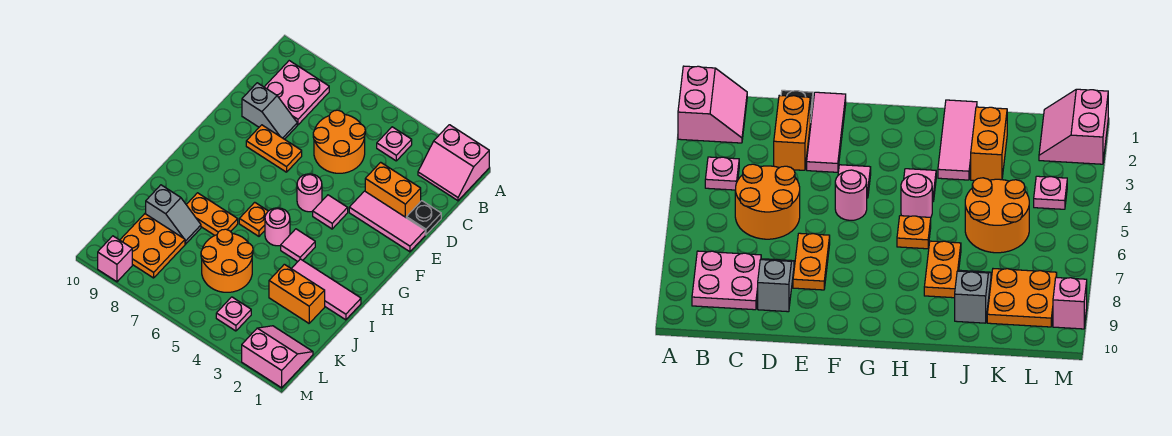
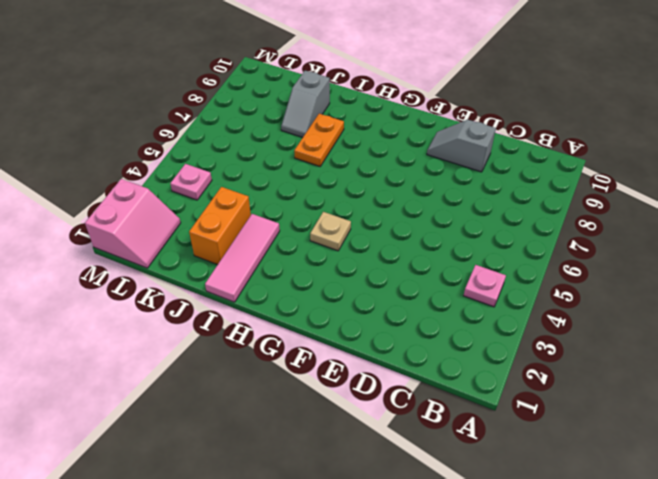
grey slope D9:E9 level 1 top D -> grey slope D8:D9 level 1 top 9
tan plate G4 level 1 -> none
none -> pink slope A1:B2 level 1 top A
none -> pink plate B8:C9 level 1
none -> orange round brick C5:D6 level 1

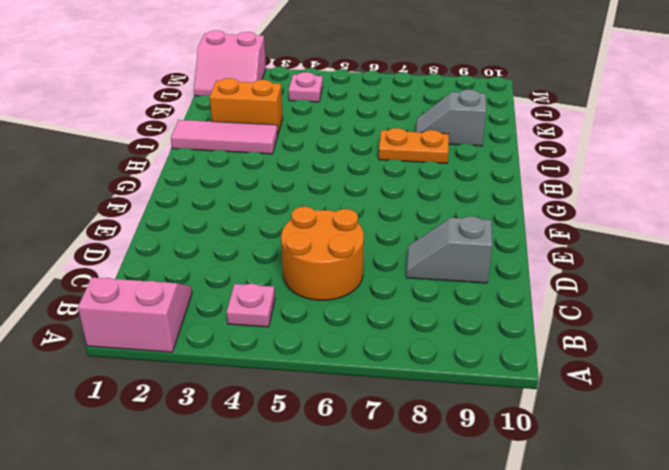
none -> pink plate B8:C9 level 1
none -> black plate D1 level 1
none -> orange brick D2:D3 level 1

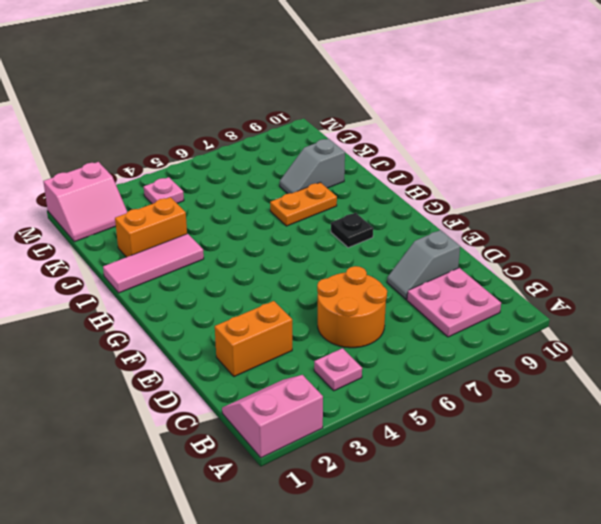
black plate G8 level 1 -> black plate D1 level 1
none -> pink tile E1:E3 level 1
none -> orange plate E7:E8 level 1
none -> pink tile F4 level 1

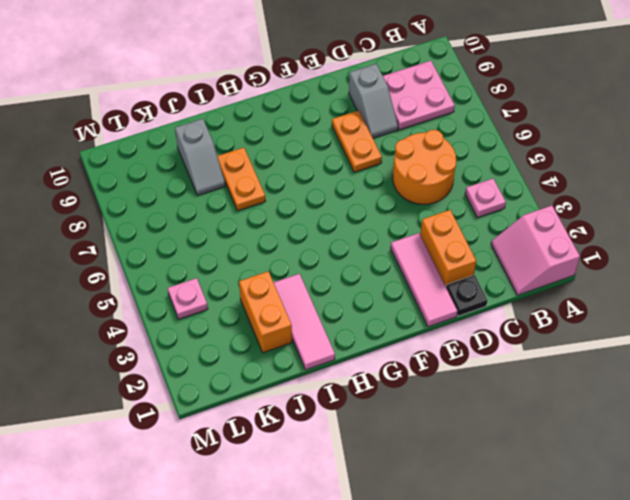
none -> pink tile F4 level 1
none -> pink round brick F5 level 1
none -> pink tile H4 level 1

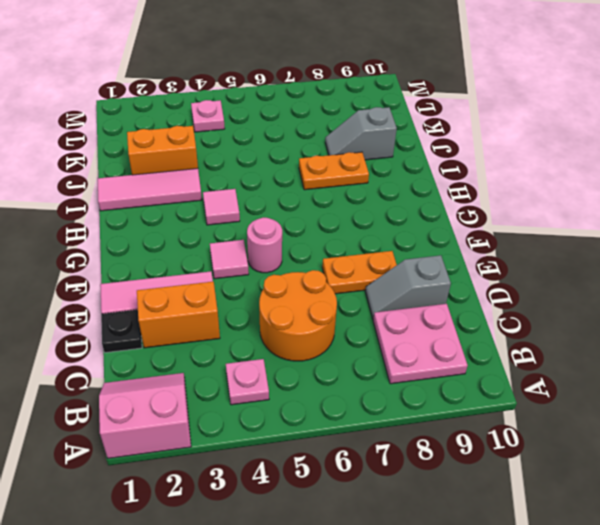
none -> pink round brick H5 level 1
none -> orange plate H6 level 1
none -> orange round brick J5:K6 level 1

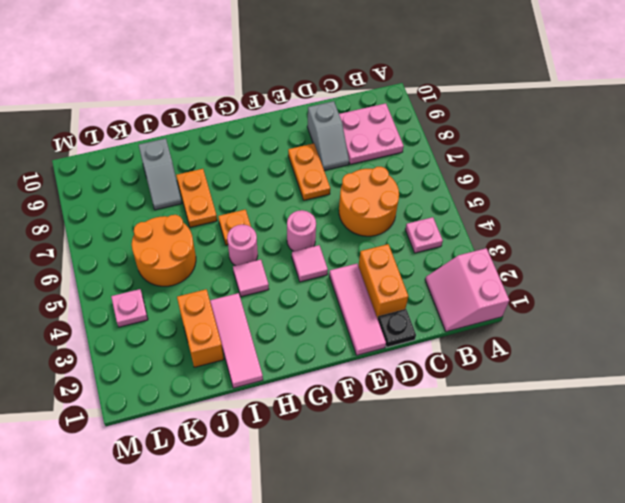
none -> orange plate K8:L9 level 1
none -> pink slope L1:M2 level 1 top M
none -> pink brick M9 level 1

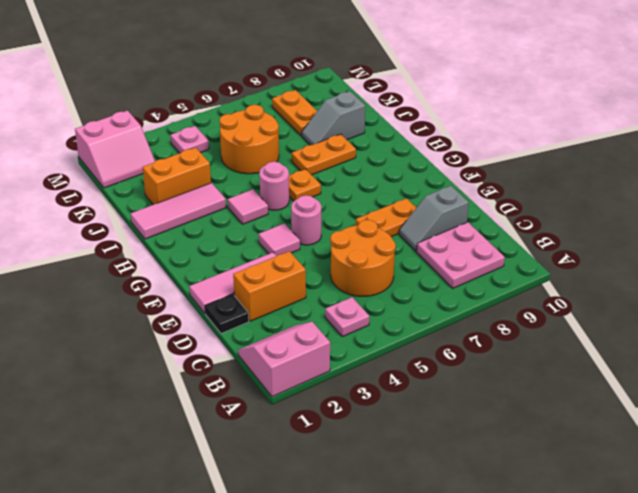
orange plate K8:L8 level 1 -> orange plate K8:L9 level 1
none -> pink brick M9 level 1

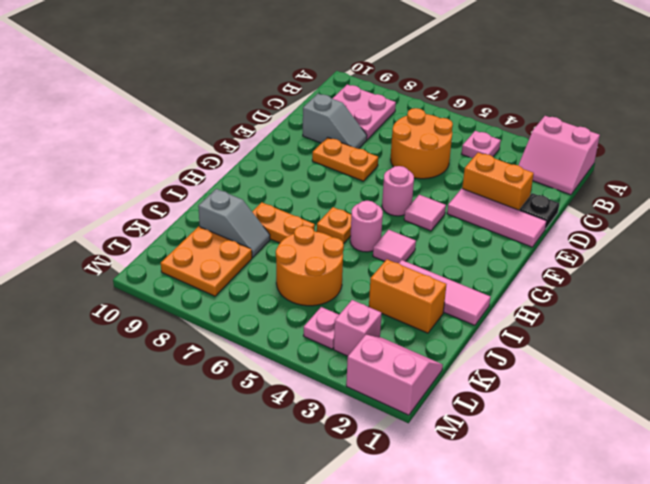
pink brick L3 level 1 -> pink brick M9 level 1

